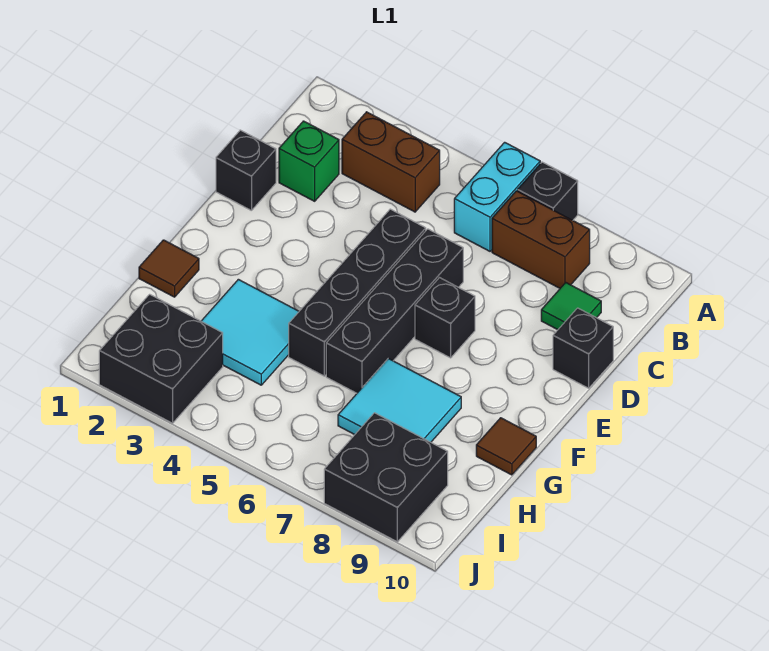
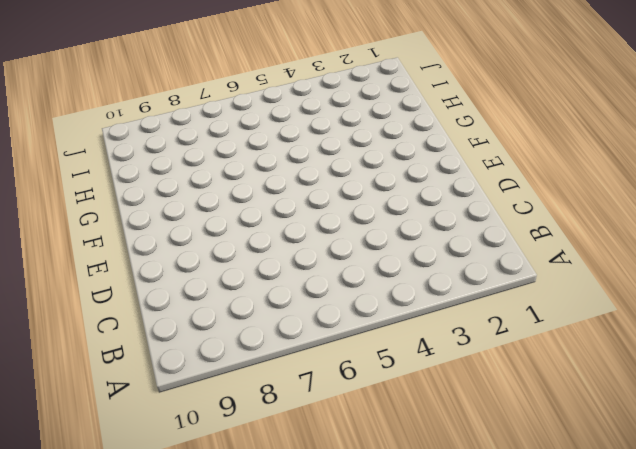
none -> cyan brick A6:B6 level 1
none -> black brick A7 level 1
none -> brown brick B3:B4 level 1

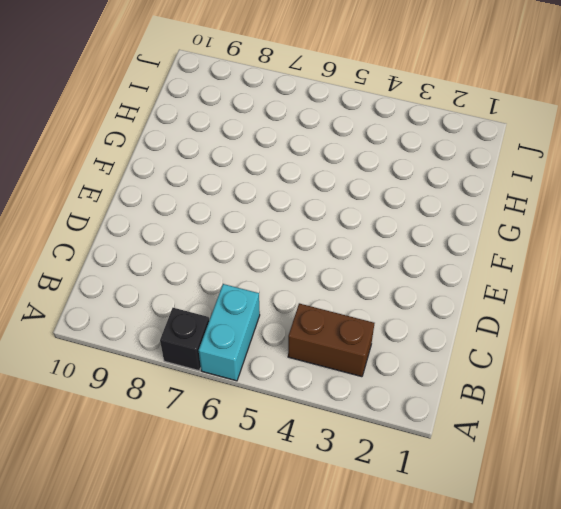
none -> brown brick B7:B8 level 1
none -> green brick C2 level 1
none -> green tile C9 level 1

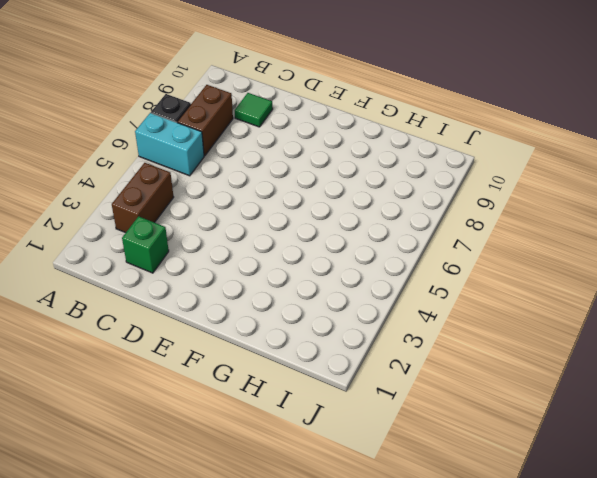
none -> black brick D1 level 1
none -> black brick D5:G5 level 1
none -> black brick D6:G6 level 1

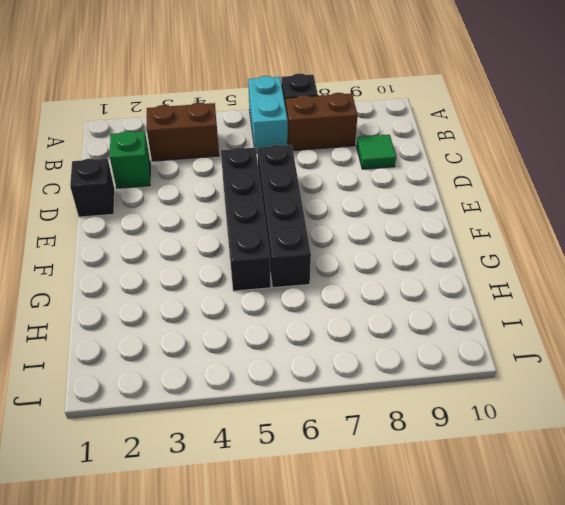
none -> black brick D10 level 1
none -> black brick E7 level 1
none -> brown tile G1 level 1

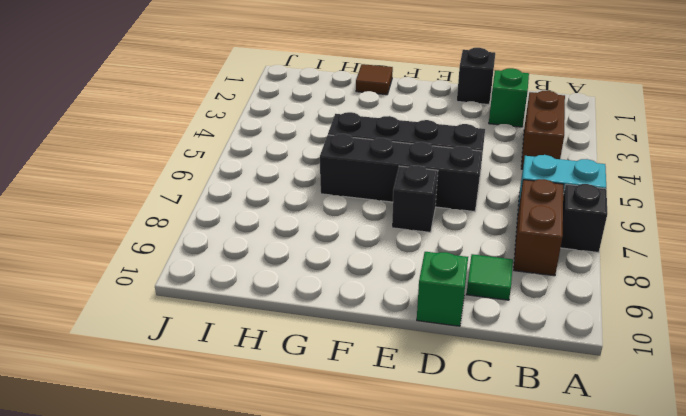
green brick D10 level 1 -> black brick D10 level 1
none -> cyan tile G3:H4 level 1
none -> cyan tile G7:H8 level 1
none -> brown tile G10 level 1

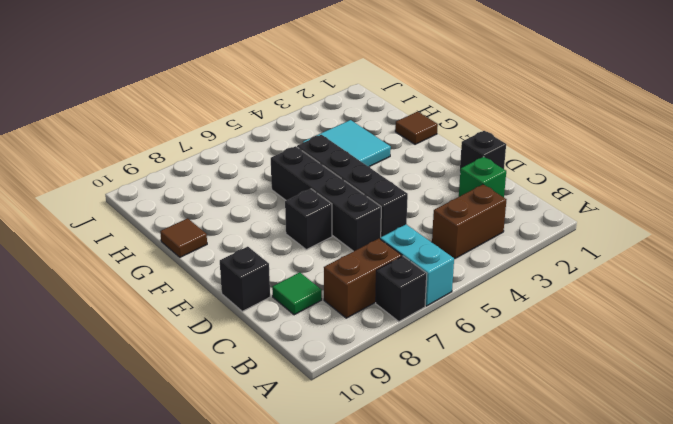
none -> cyan tile G7:H8 level 1
none -> black brick I2:J3 level 1
none -> black brick I8:J9 level 1

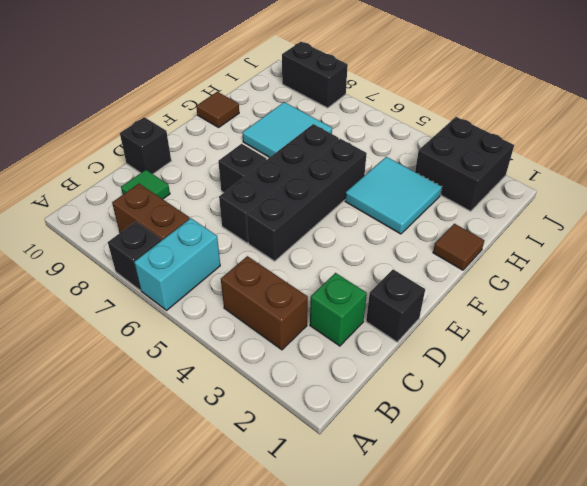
black brick J8:J9 level 1 -> black brick I8:J9 level 1

